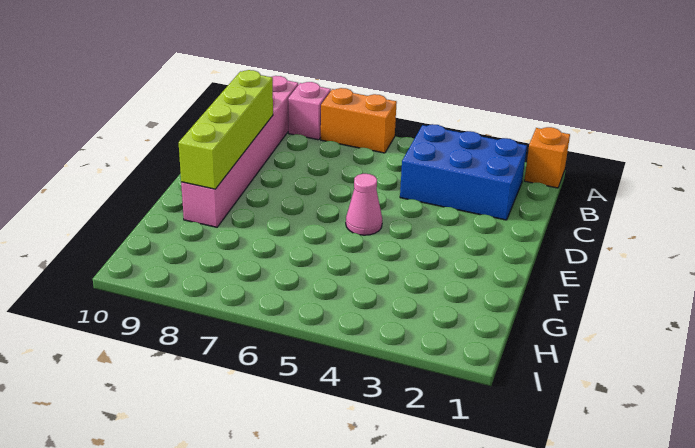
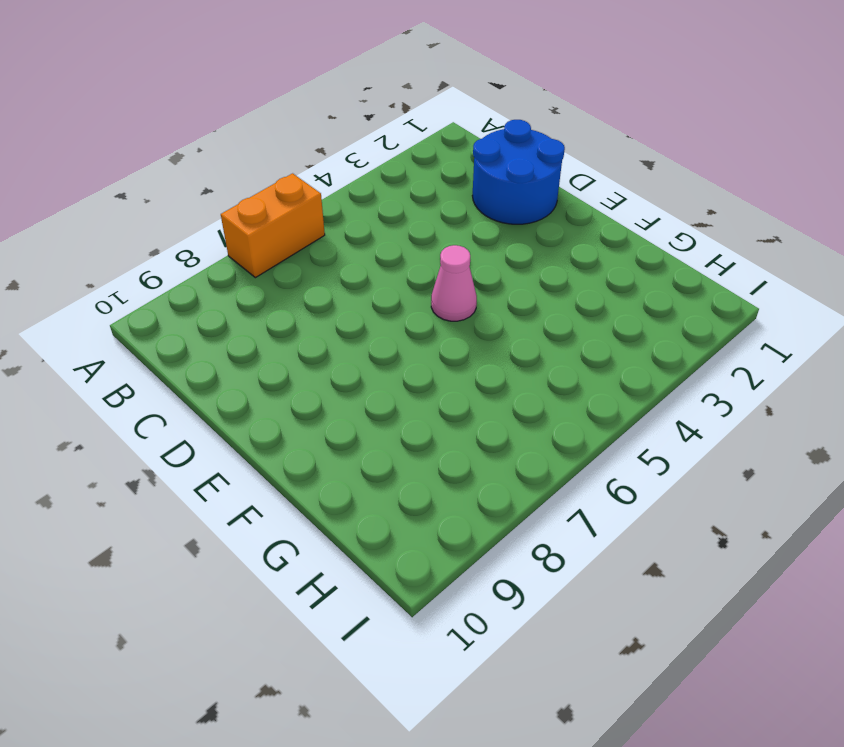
blue round brick C1:D2 level 1 -> blue brick B2:C4 level 1
none -> orange brick A1 level 1
none -> pink brick A8 level 1

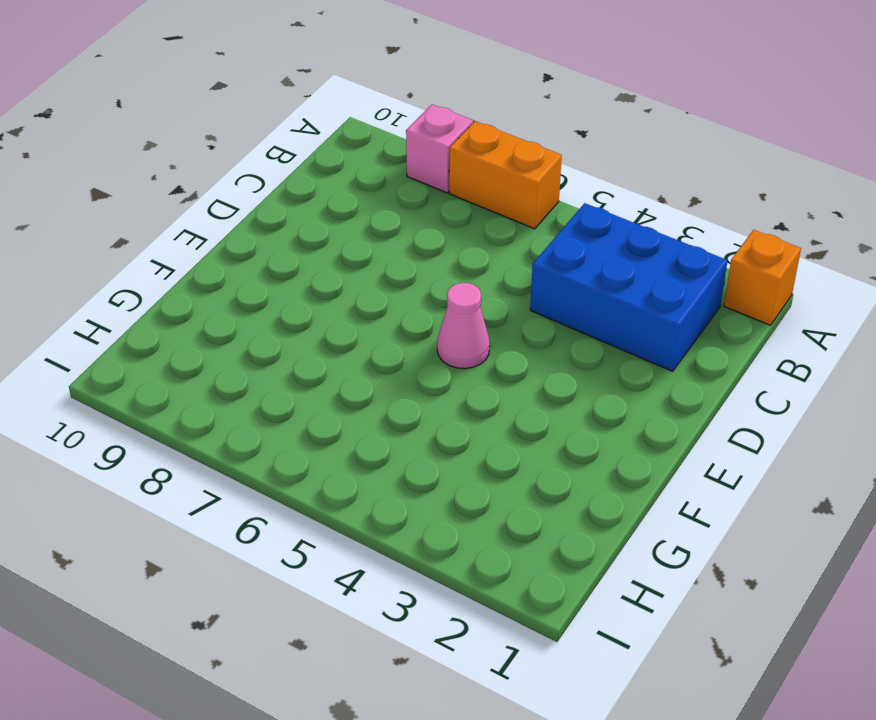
none -> pink brick A9:F9 level 1
none -> lime brick C9:F9 level 2

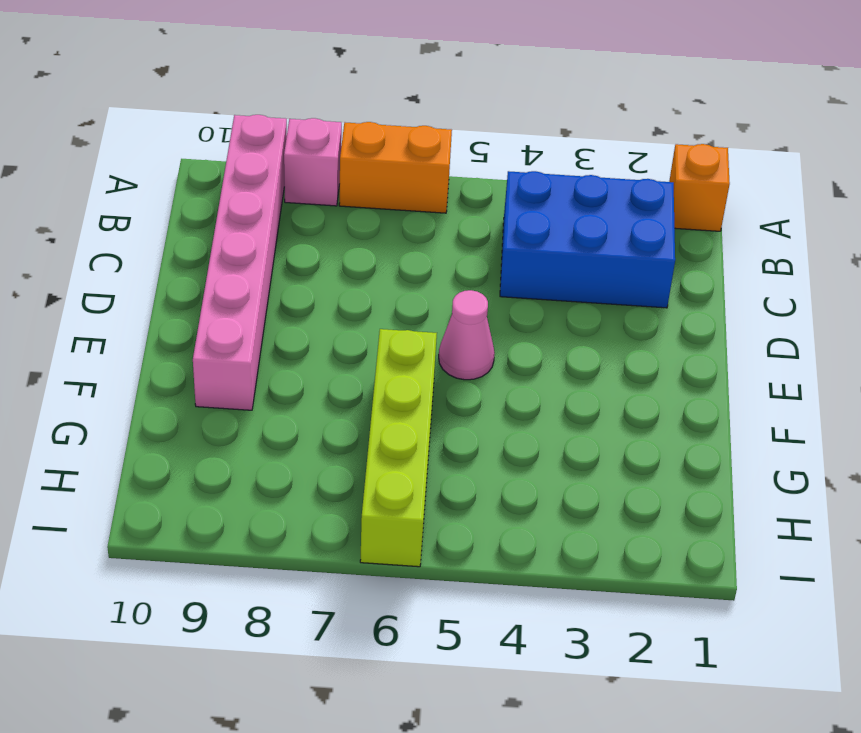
lime brick F6:I6 level 1 -> lime brick C9:F9 level 2

